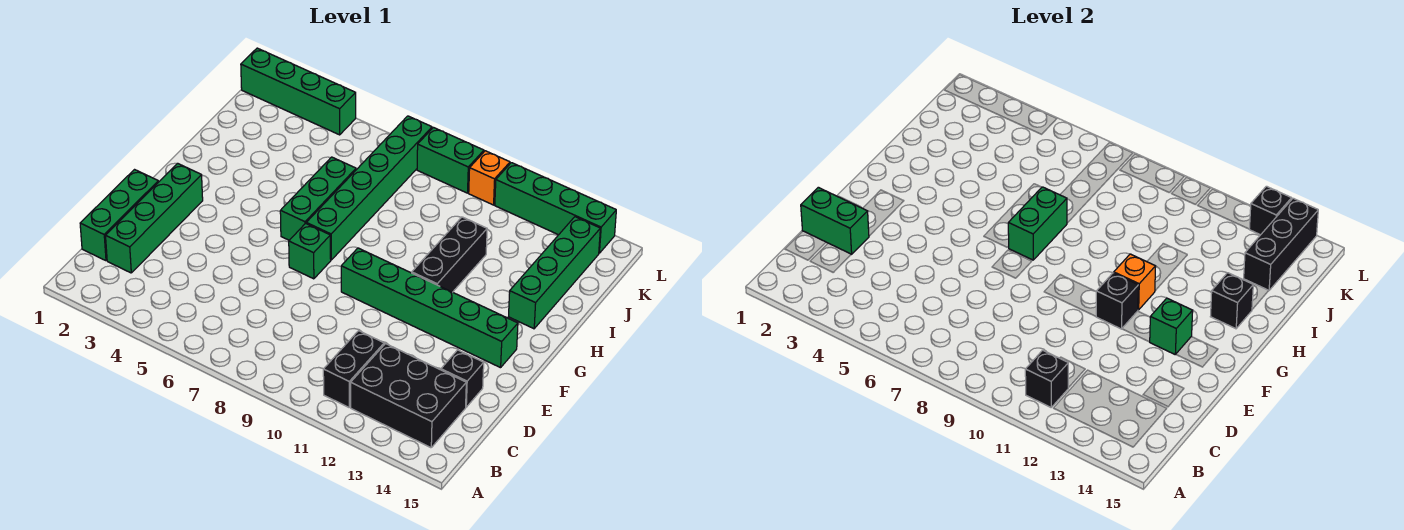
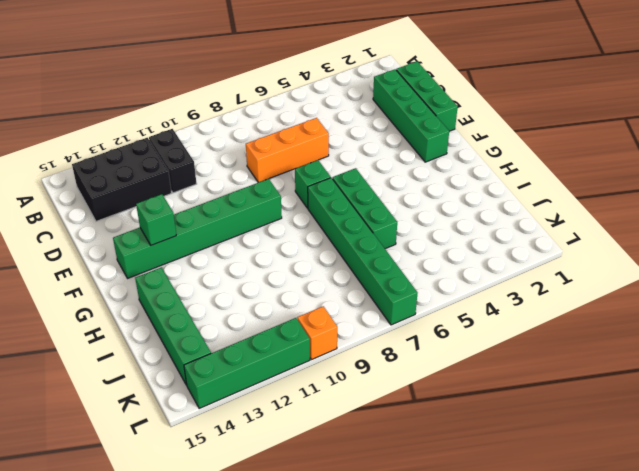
orange brick D6:D8 level 1 -> none
none -> black brick D14 level 1
none -> black brick G11:I11 level 1
none -> green brick L1:L4 level 1

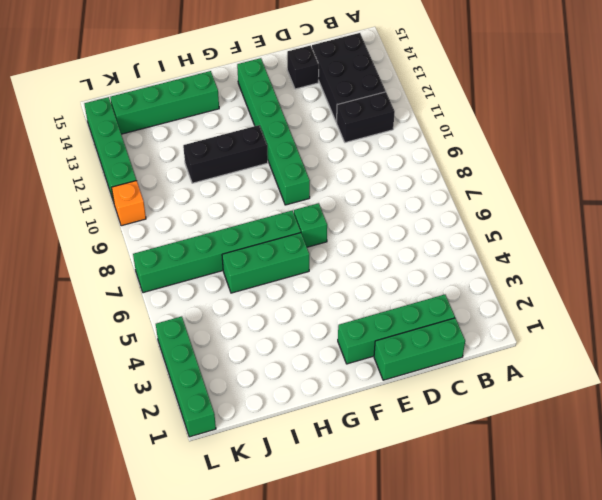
none -> green brick L8:L9 level 1
none -> black brick B11 level 2
none -> green brick D1:D2 level 2

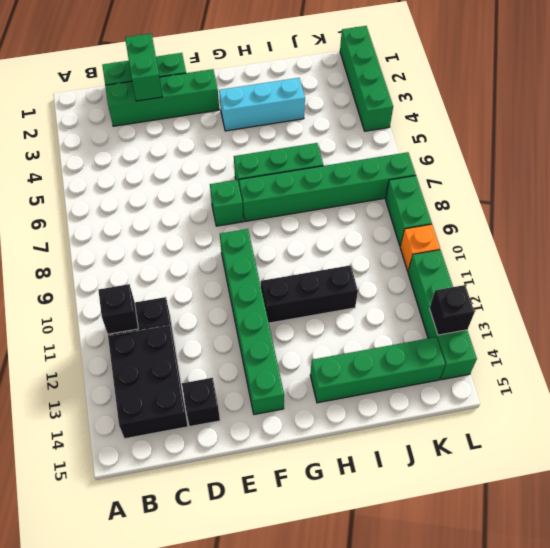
cyan brick G3:I3 level 1 -> none
none -> black brick F11 level 2
none -> green brick F13 level 2
none -> green brick G7:H7 level 2

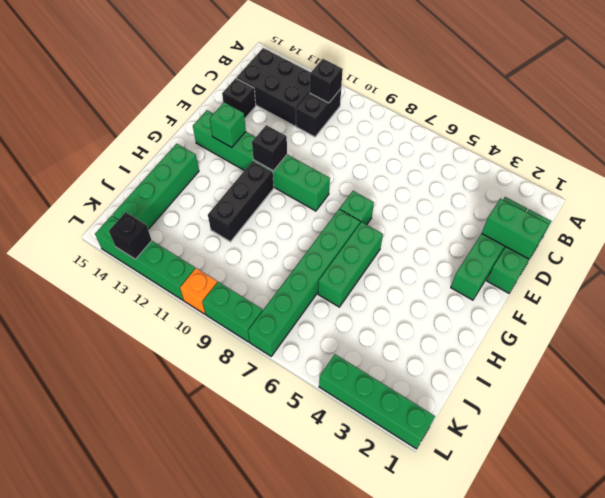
none -> green brick G7:H7 level 2
none -> orange brick G11 level 2
none -> black brick H14 level 2

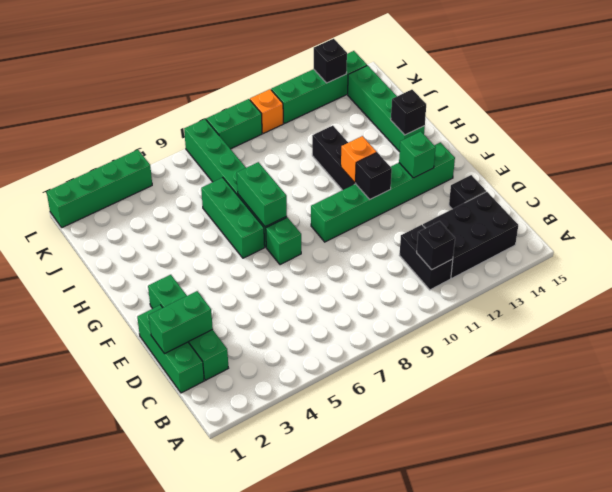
none -> black brick J14:L14 level 2

